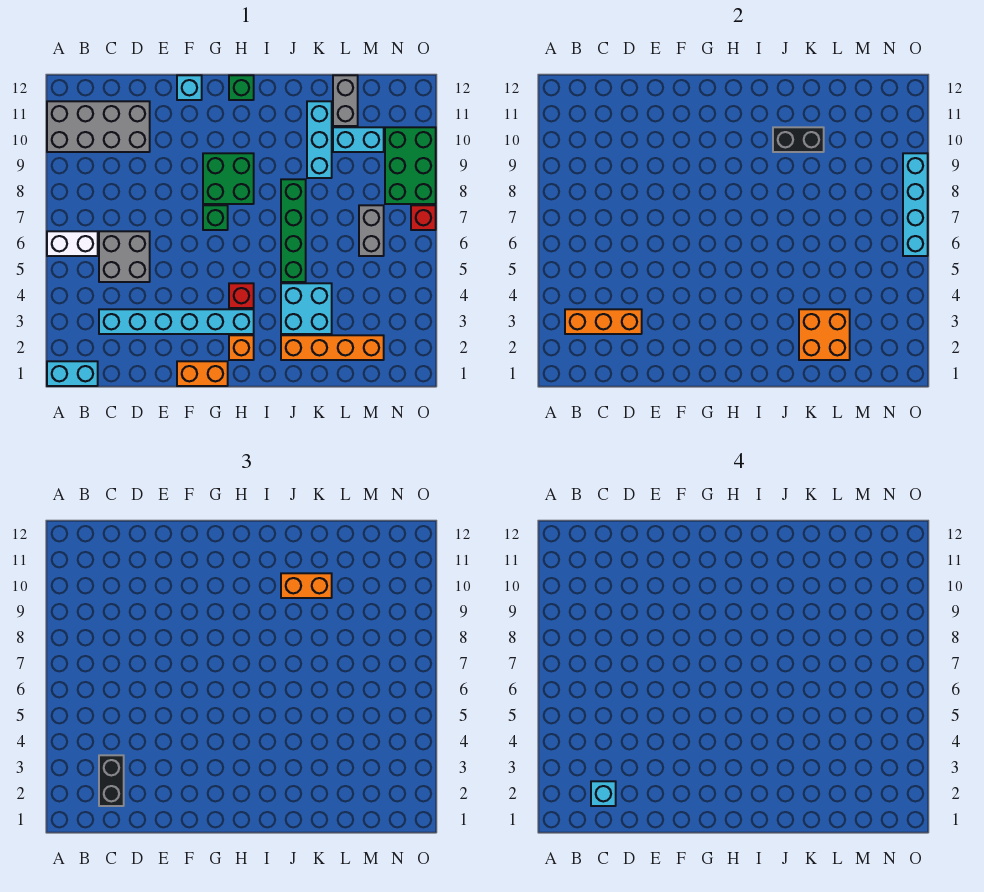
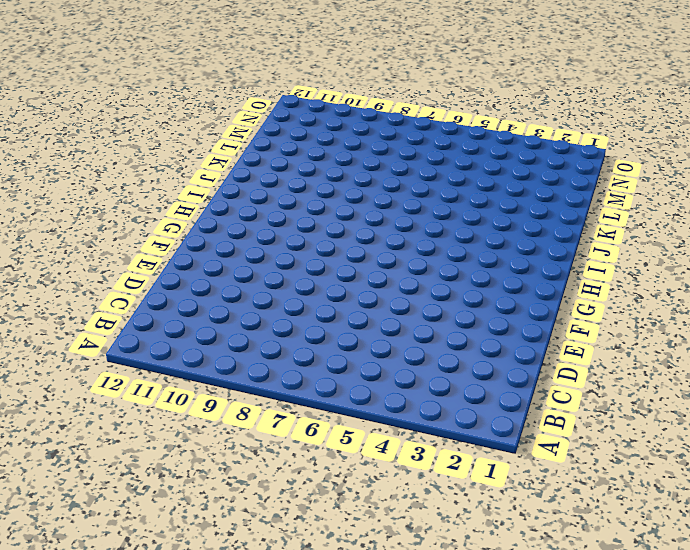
none -> cyan brick A1:B1 level 1
none -> white brick A6:B6 level 1
none -> grey brick A10:D11 level 1

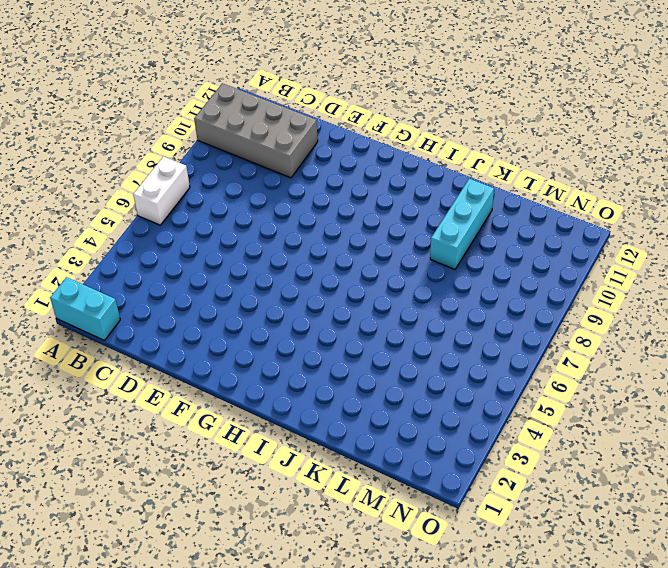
white brick A6:A7 level 1 -> white brick A6:B6 level 1
none -> cyan brick C3:H3 level 1
none -> grey brick C5:D6 level 1
none -> orange brick F1:G1 level 1

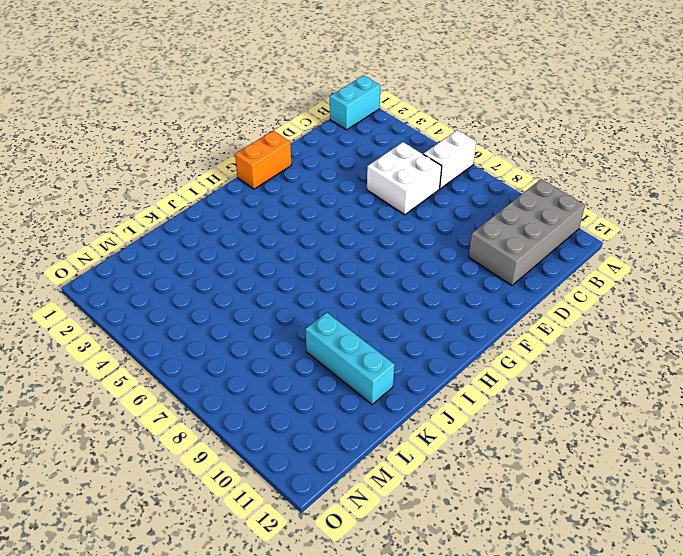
white brick C5:D6 level 1 -> grey brick C5:D6 level 1
none -> cyan brick C3:H3 level 1
none -> cyan brick F12 level 1
none -> green brick G7 level 1

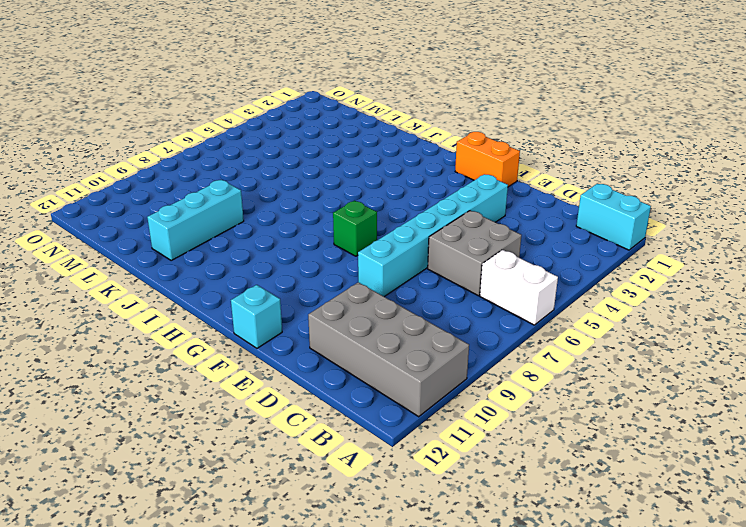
cyan brick E3:E8 level 1 -> cyan brick C3:H3 level 1
none -> green brick G8:H9 level 1
none -> orange brick H2 level 1
none -> red brick H4 level 1

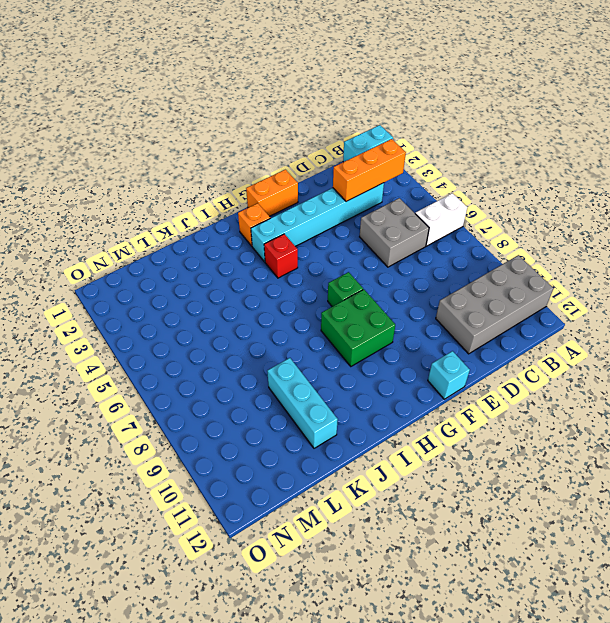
none -> green brick H12 level 1
none -> orange brick J2:M2 level 1
none -> cyan brick J3:K4 level 1

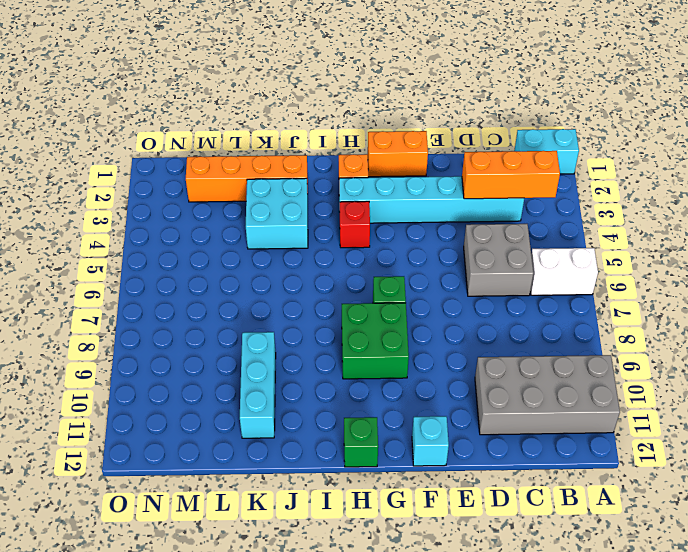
none -> green brick J5:J8 level 1
none -> cyan brick L10:M10 level 1
none -> grey brick L11:L12 level 1

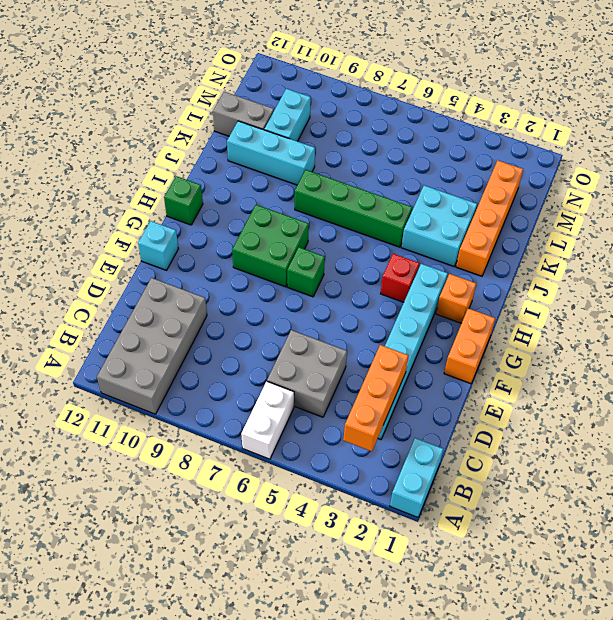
none -> grey brick M6:M7 level 1
none -> green brick N8:O10 level 1
none -> red brick O7 level 1

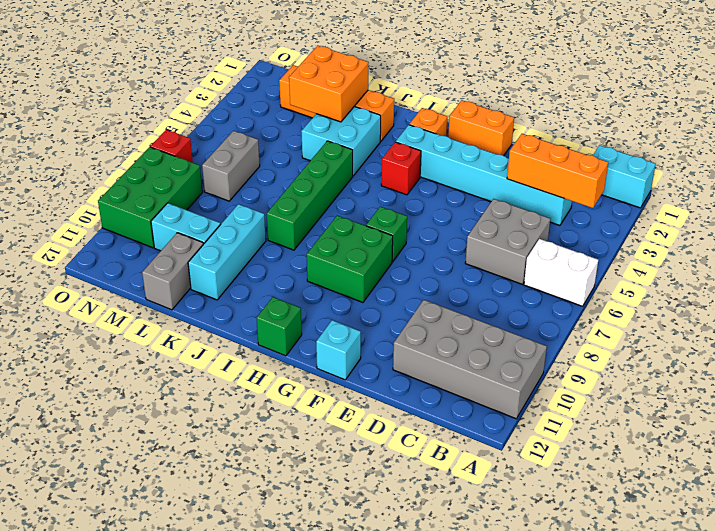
none -> black brick J10:K10 level 2
none -> cyan brick O6:O9 level 2
none -> black brick C2:C3 level 3

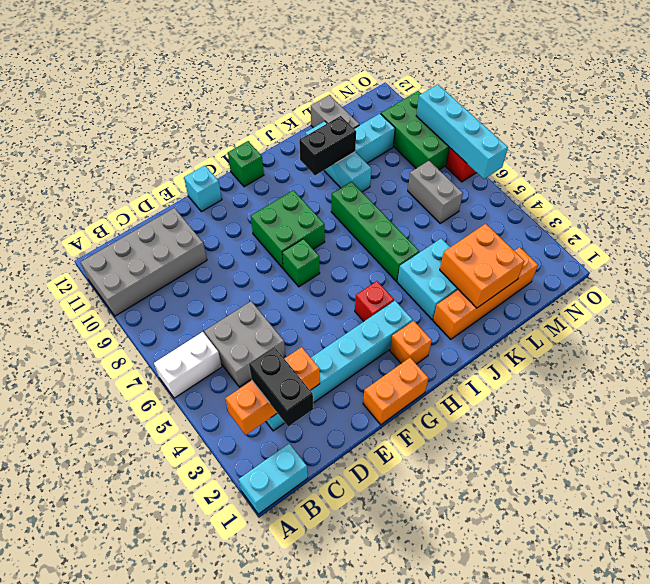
none -> orange brick J10:K10 level 3
none -> cyan brick C2 level 4

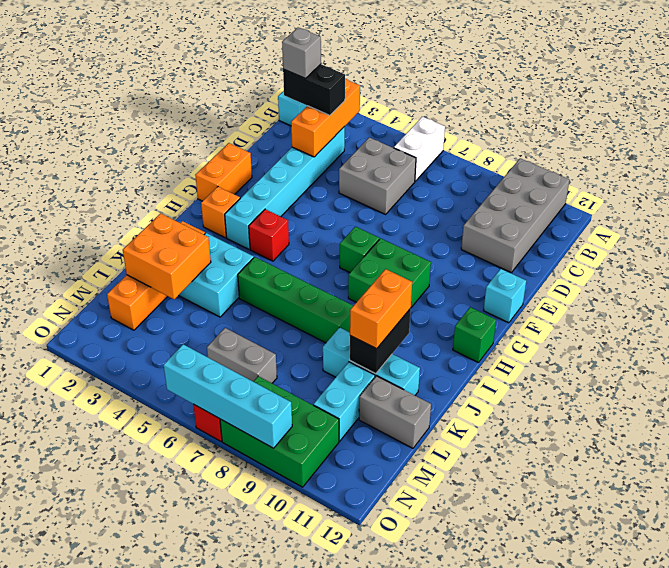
grey brick C2 level 4 -> cyan brick C2 level 4

